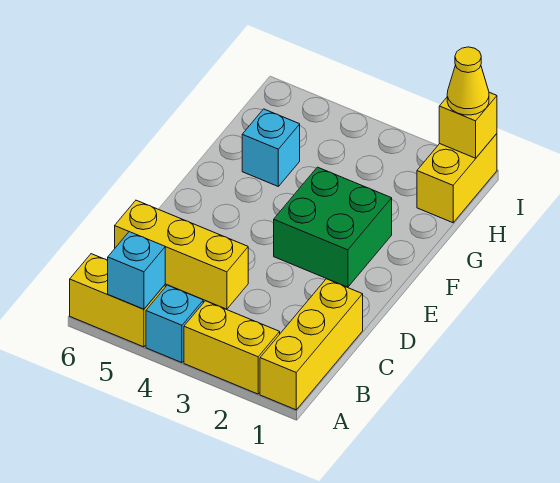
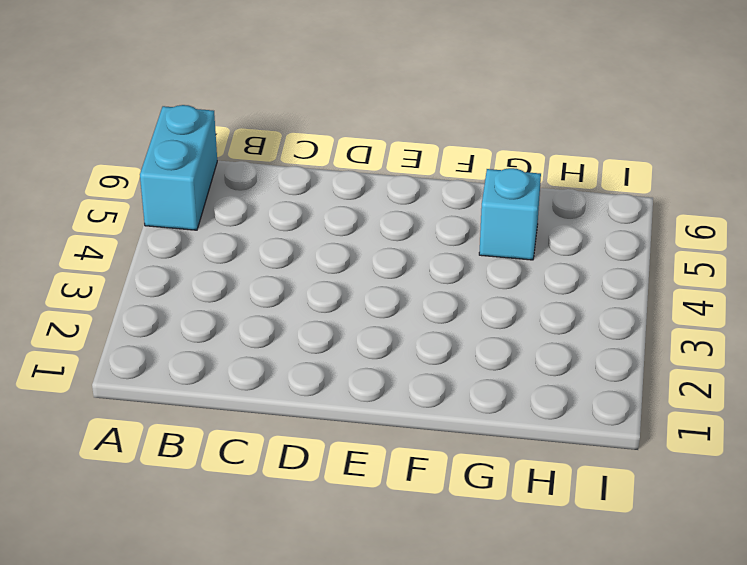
cyan brick A5:A6 level 1 -> yellow brick A5:A6 level 1
none -> yellow brick A1:C1 level 1
none -> yellow brick A2:A3 level 1

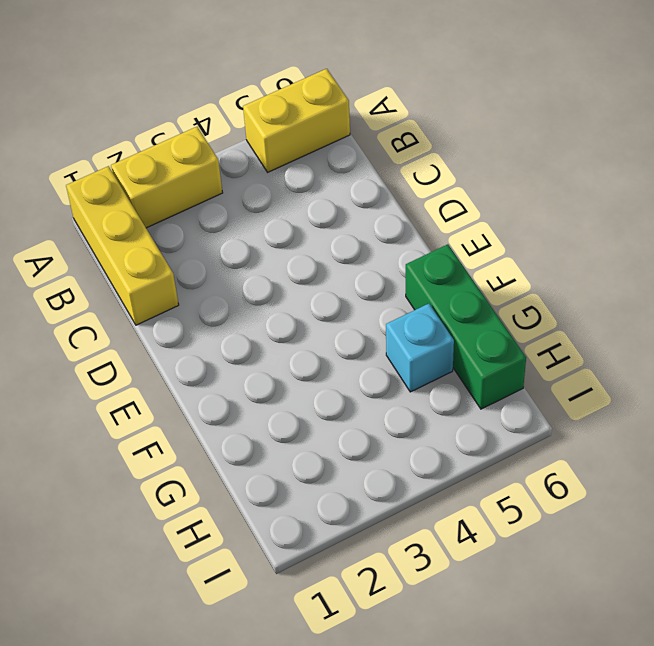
green brick F6:H6 level 1 -> none
none -> cyan brick A4 level 1
none -> yellow brick C4:C6 level 1

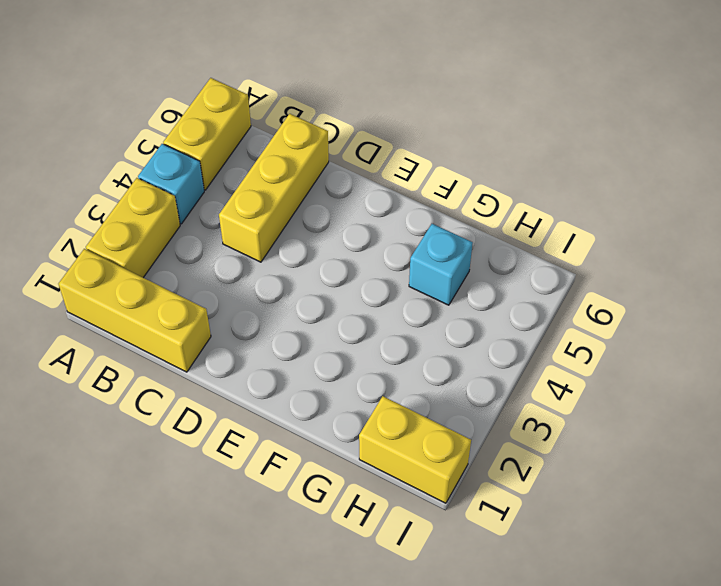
none -> green brick E2:F3 level 1
none -> cyan brick A5 level 2

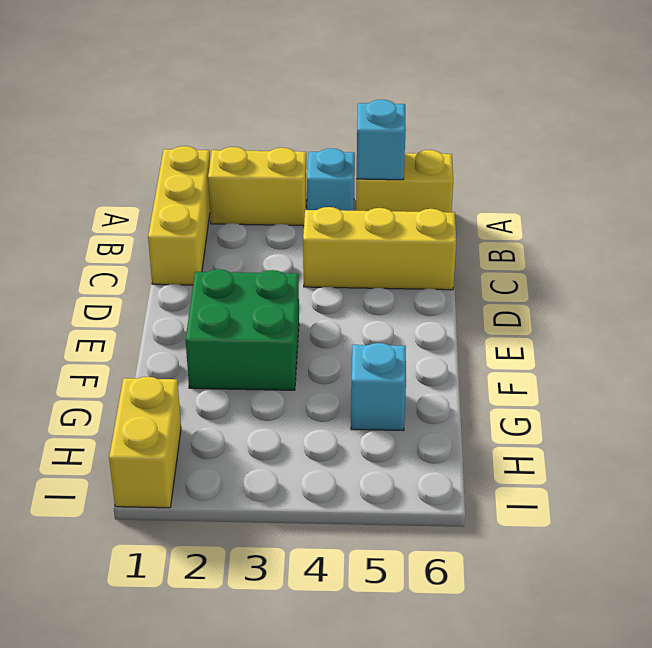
none -> yellow brick I1 level 2
none -> yellow cone I1 level 3

